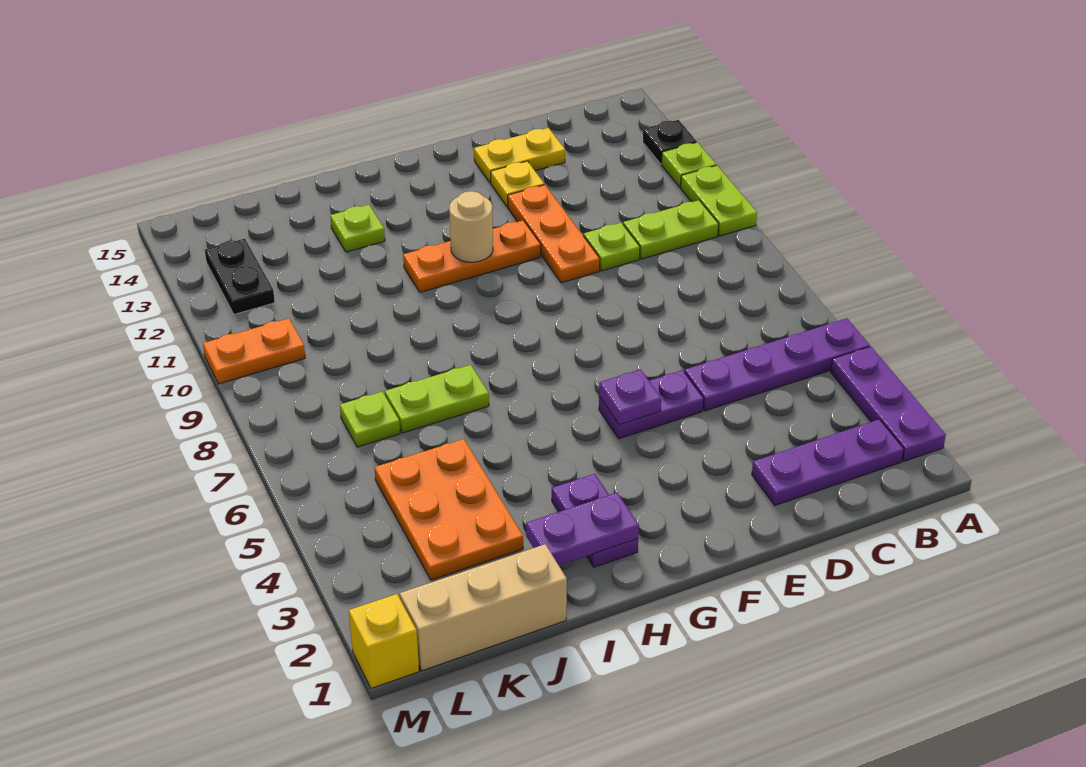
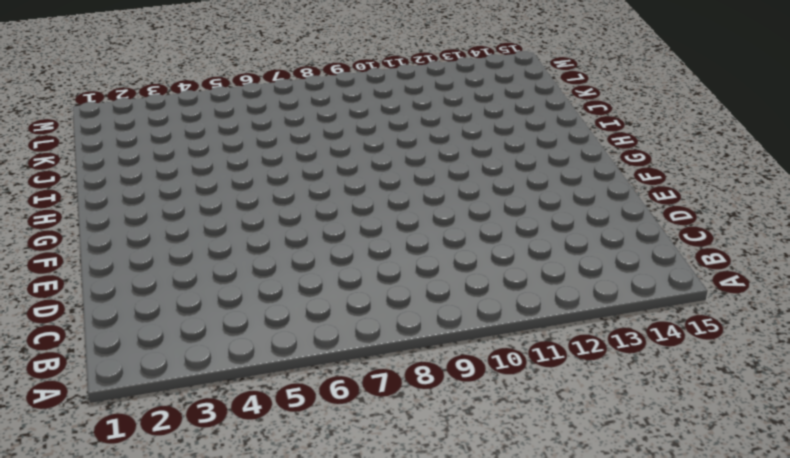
none -> purple plate A2:A4 level 1
none -> purple plate A5:D5 level 1
none -> lime plate A10:A11 level 1

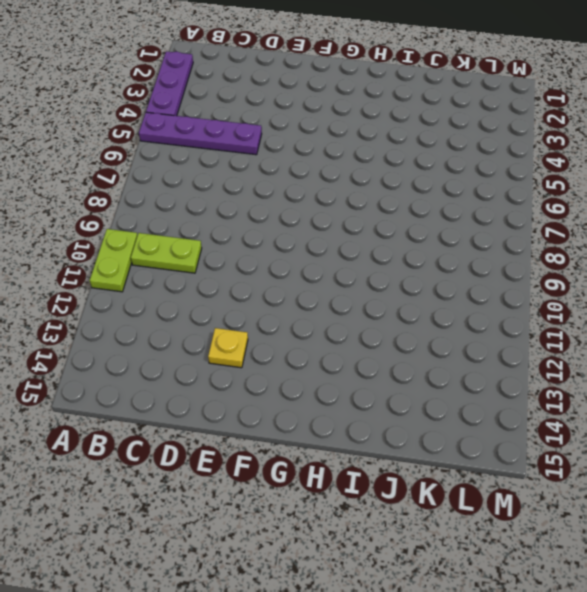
none -> lime plate A12 level 1
none -> black plate A13 level 1
none -> purple plate B2:D2 level 1

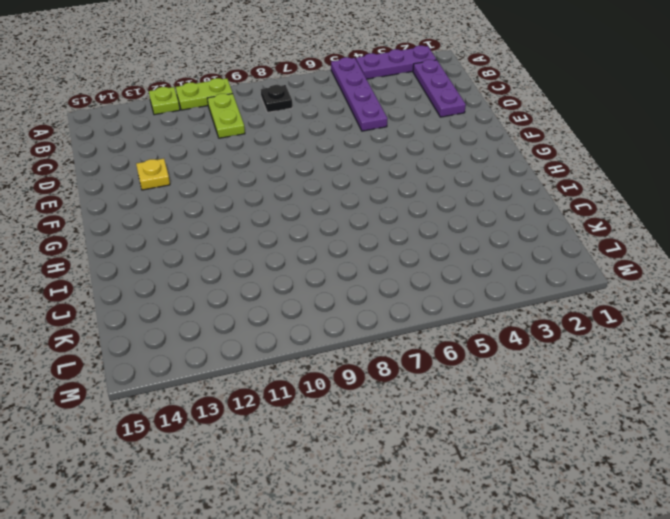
black plate B8 level 1 -> black plate A13 level 1
none -> lime plate D10 level 1
none -> yellow plate D14:E14 level 1
none -> purple plate E5:F5 level 1

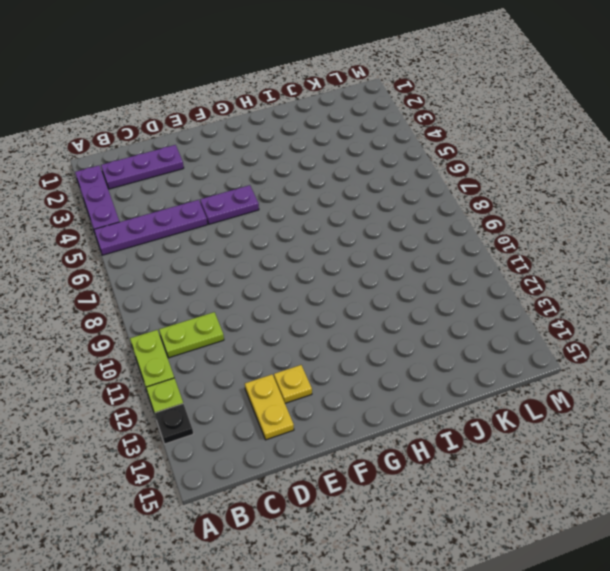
yellow plate D13:D14 level 1 -> yellow plate D14:E14 level 1
none -> lime plate D10 level 1
none -> orange plate E10:E12 level 1
none -> orange plate F11:H11 level 1

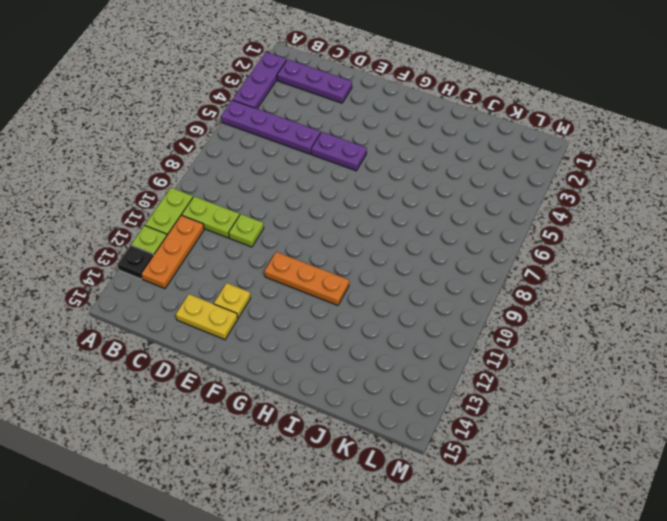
orange plate B11:B13 level 1 -> orange plate E10:E12 level 1
none -> purple plate H2:H3 level 1
none -> lime plate I7:J7 level 1
none -> lime plate I13 level 1

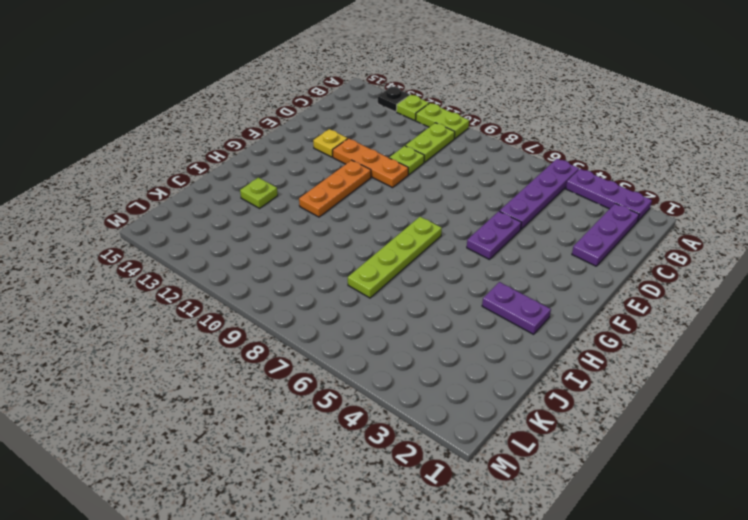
lime plate G7:J7 level 1 -> lime plate I7:J7 level 1
none -> yellow plate D14:E14 level 1
none -> tan brick J1:L1 level 1
none -> orange plate J3:K5 level 1

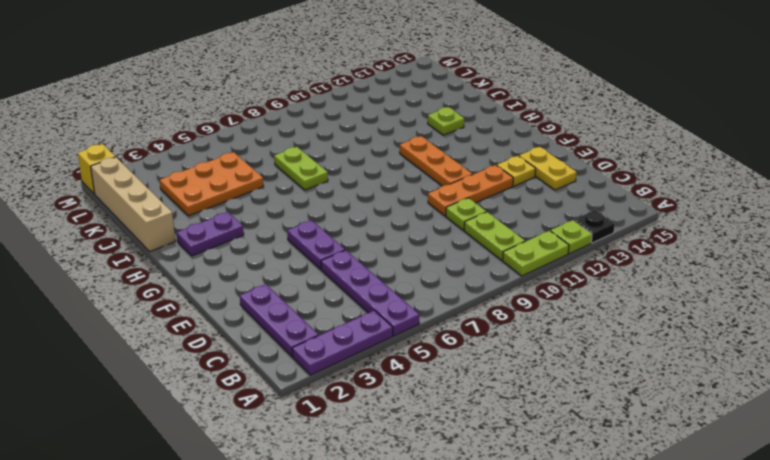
tan brick I1:L1 level 1 -> tan brick J1:L1 level 1
none -> lime plate K7 level 1
none -> orange plate L10:M10 level 1
none -> black plate L12:L13 level 1

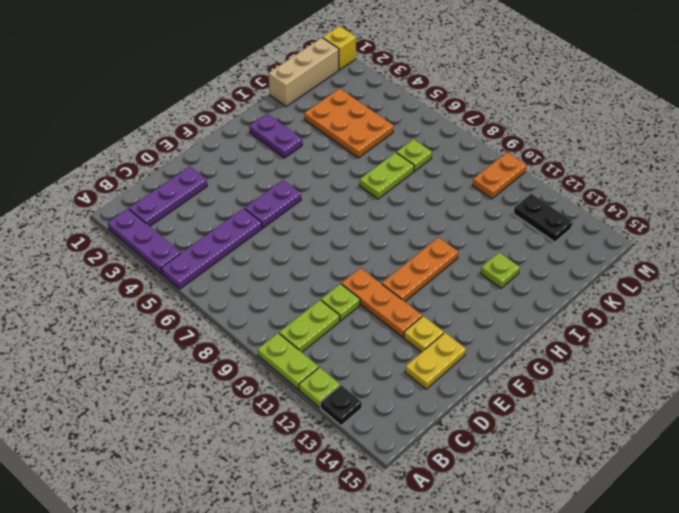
none -> purple plate F5 level 2
none -> tan round brick G11 level 2
none -> purple plate H2:I2 level 2

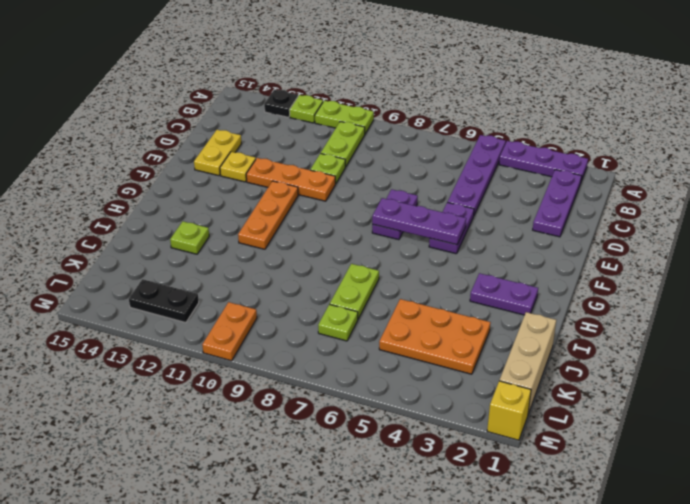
purple plate E7:F7 level 1 -> purple plate H2:I2 level 2
purple plate F5:F7 level 2 -> purple plate F5 level 2
none -> tan round brick G11 level 2

